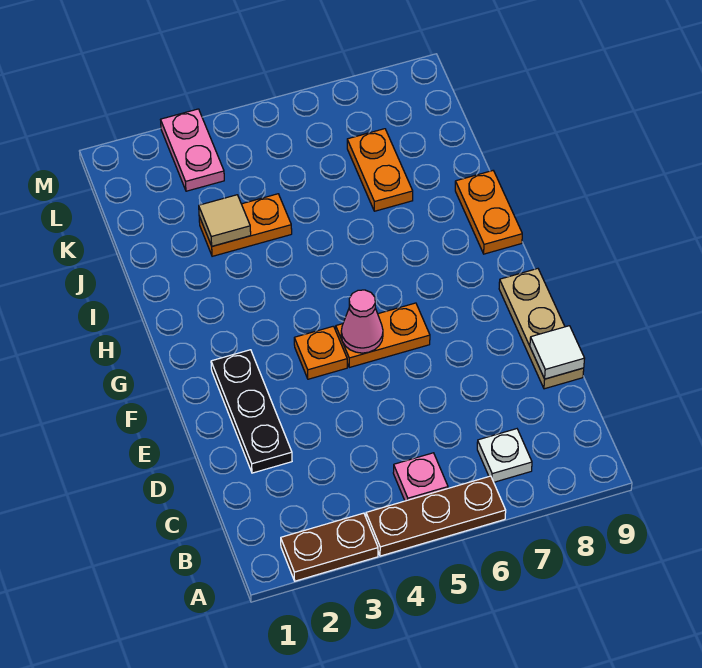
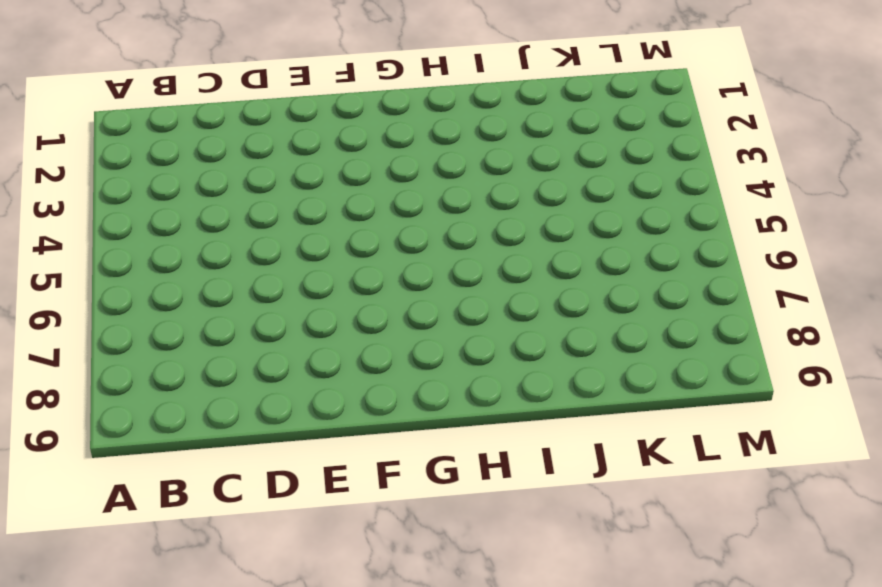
none -> brown plate A2:A3 level 1
none -> brown plate A4:A6 level 1
none -> pink plate B5 level 1

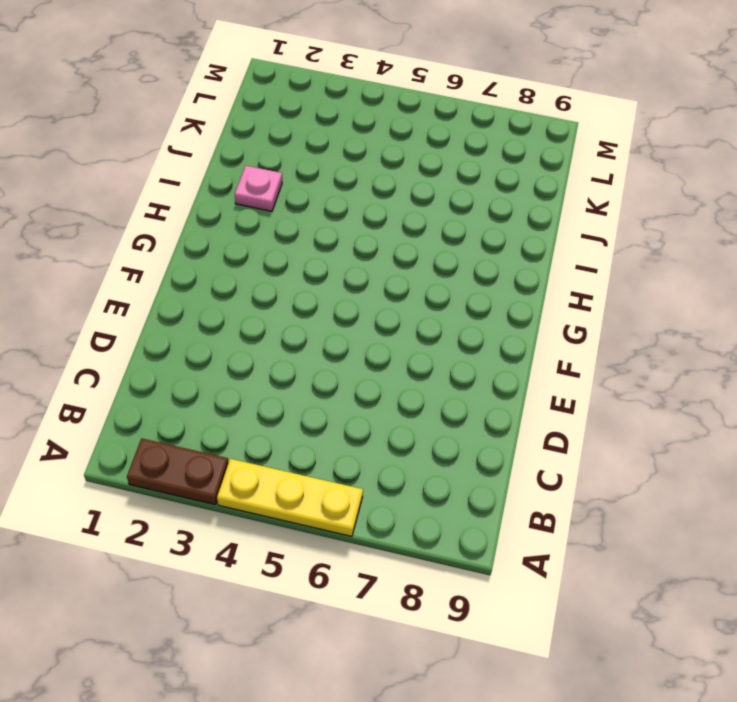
yellow plate A4:A6 level 1 -> brown plate A4:A6 level 1
pink plate I2 level 1 -> pink plate B5 level 1
none -> white plate B7 level 1
none -> black plate D2:F2 level 1
none -> tan plate D9:F9 level 1

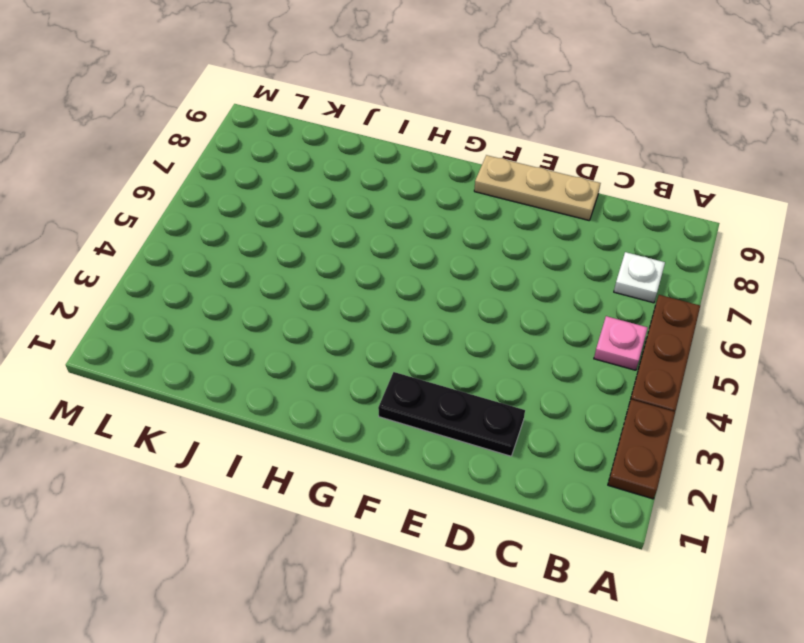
none -> orange plate F4 level 1
none -> orange plate F5:F6 level 1
none -> orange plate H9:I9 level 1

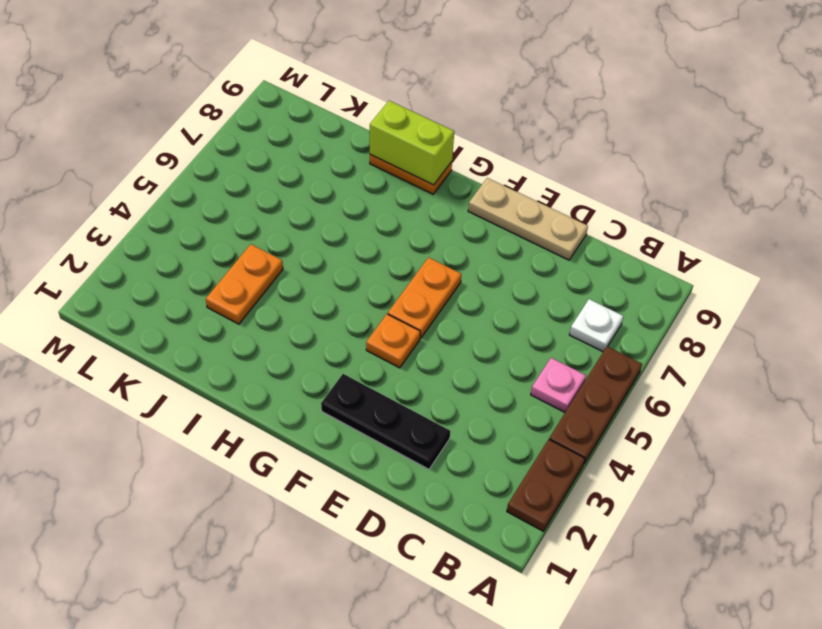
lime brick H9:I9 level 2 -> none
none -> orange plate J7:K7 level 1
none -> pink plate L3:M3 level 1
none -> white tile D9 level 2

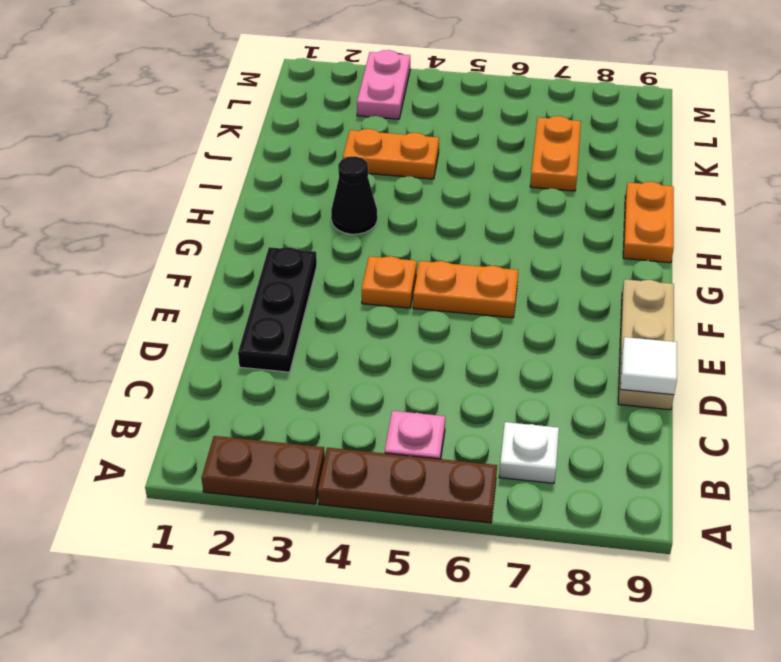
black cone H3 level 1 -> none
none -> pink cone F5 level 2
none -> tan tile J3 level 2

